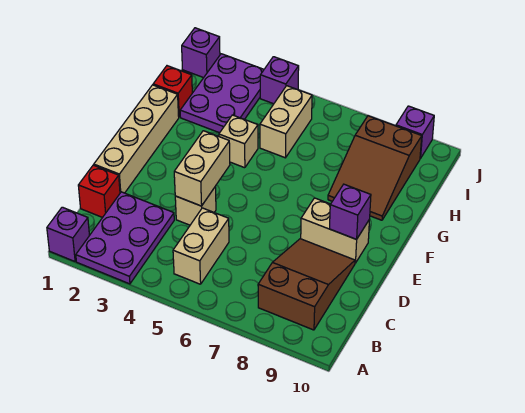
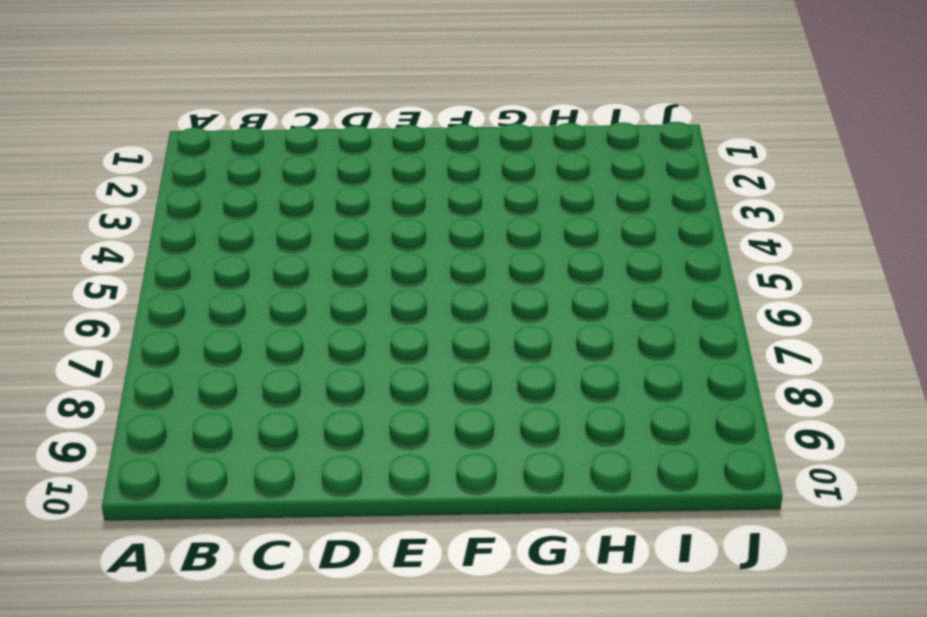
none -> purple brick A1 level 1
none -> purple plate A2:C3 level 1
none -> tan brick B5:C5 level 1

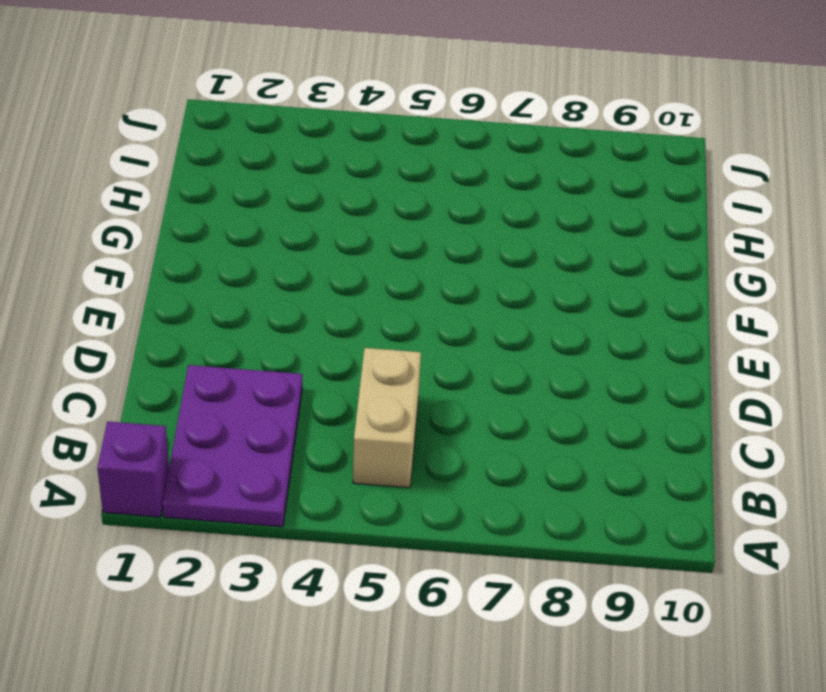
none -> brown slope B8:D9 level 1 top B
none -> red brick C1 level 1
none -> tan brick D1:G1 level 1

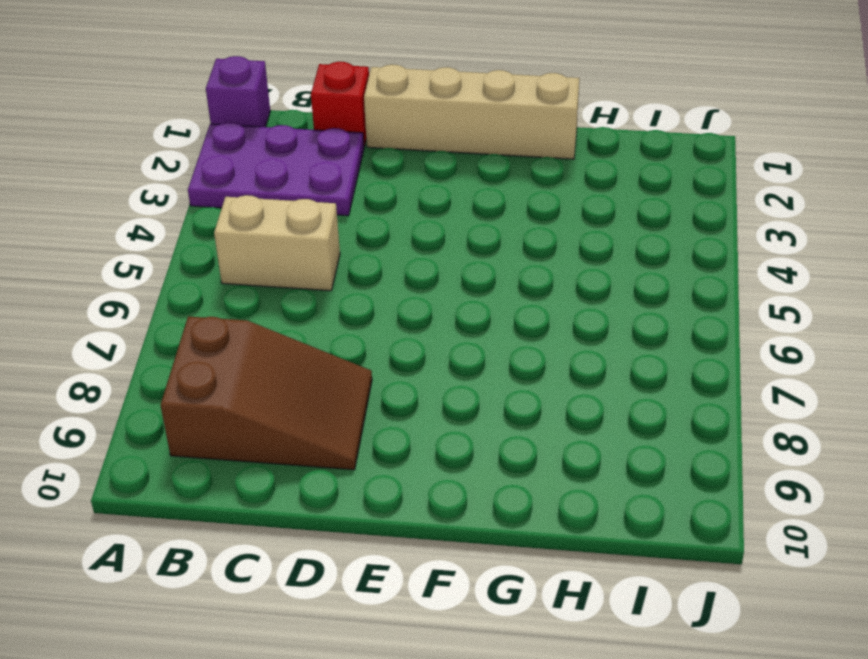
none -> tan brick D4 level 1
none -> tan brick E8:E9 level 1
none -> tan brick G4 level 1

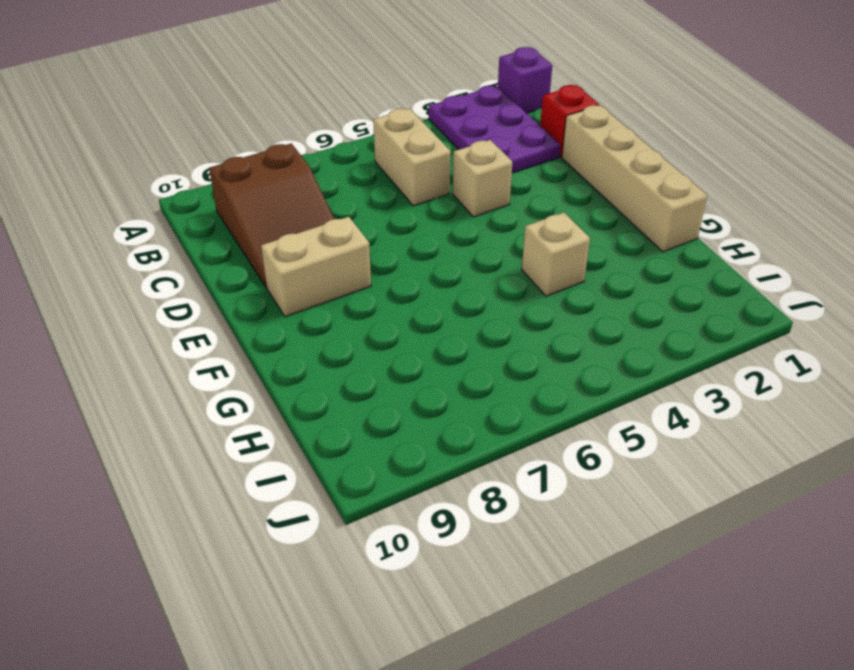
none -> brown slope G8:I9 level 1 top I
none -> red brick H1 level 1
none -> purple plate H2:J3 level 1

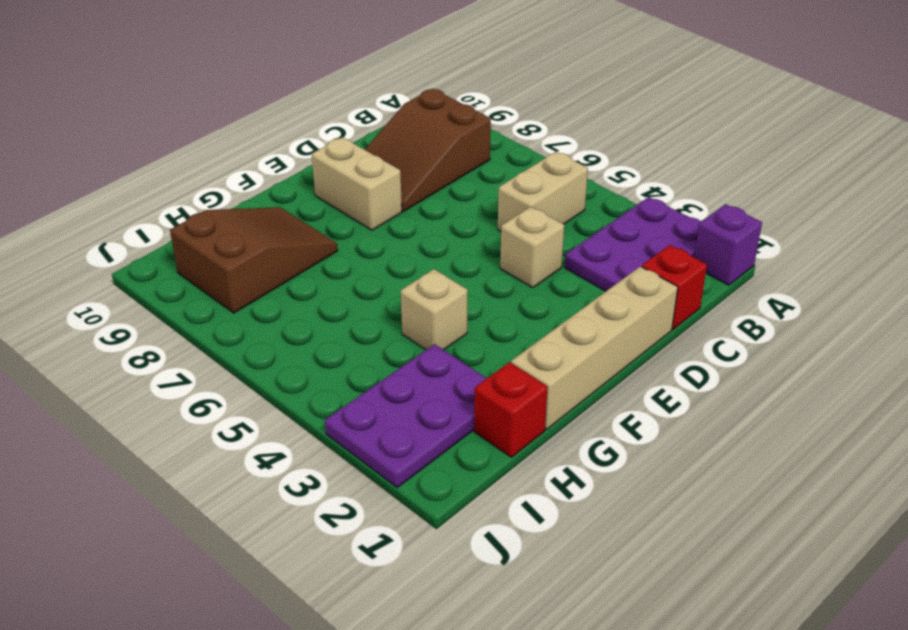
none -> tan brick H5:I5 level 1
none -> purple brick J1 level 1
none -> purple brick J4 level 1

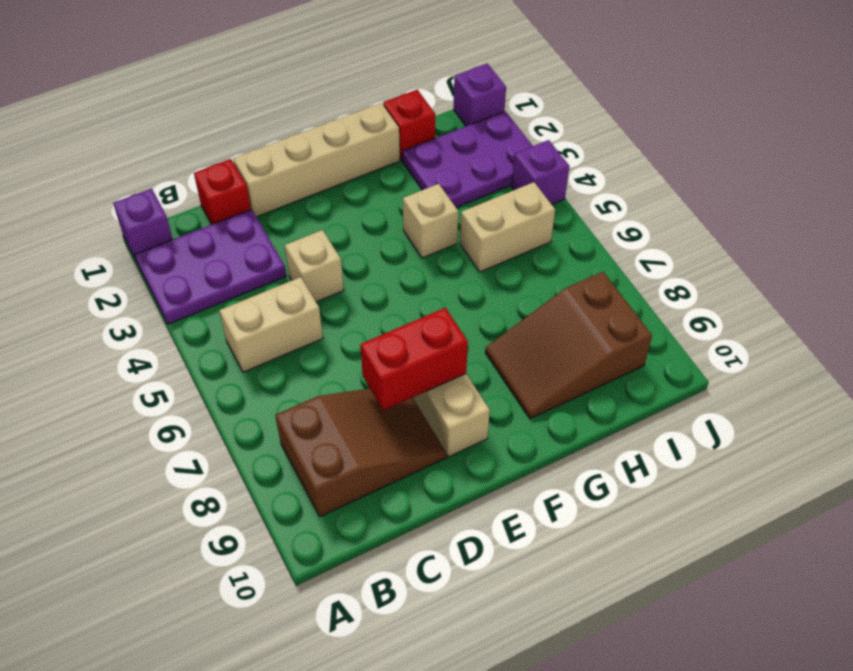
red brick D8:E8 level 2 -> none
none -> purple brick J9 level 1
none -> tan brick D4:E4 level 2
none -> purple brick E9 level 2

